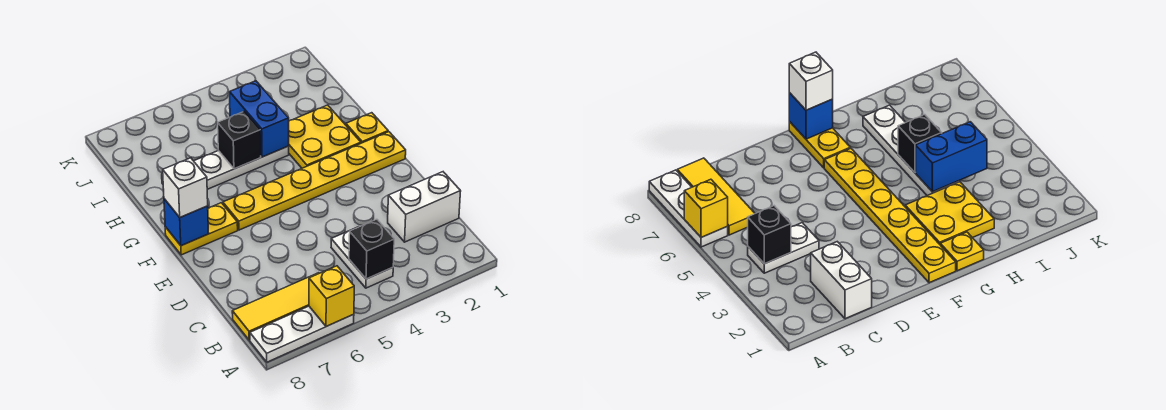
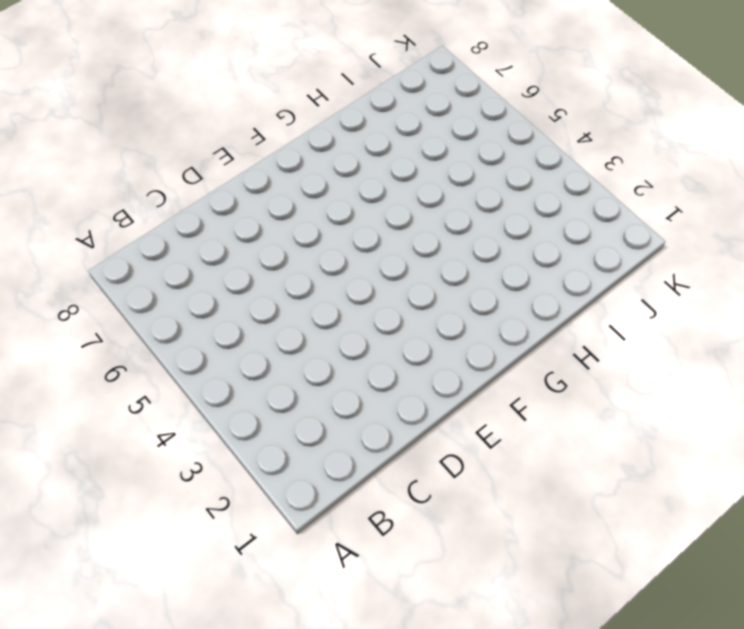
none -> white plate A6:A8 level 1
none -> white plate B4:C4 level 1
none -> yellow tile B6:B8 level 1

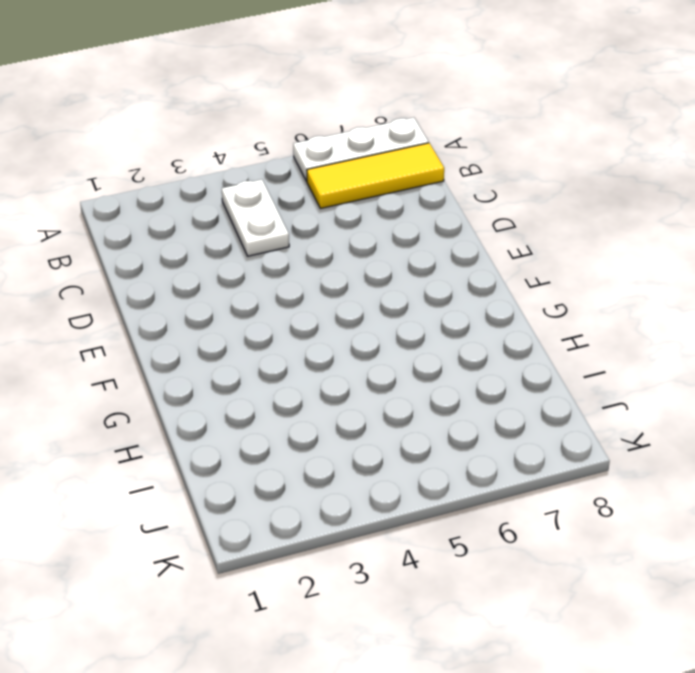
none -> white brick C1:C2 level 1
none -> yellow plate F1:F6 level 1
none -> yellow plate F7:F8 level 1

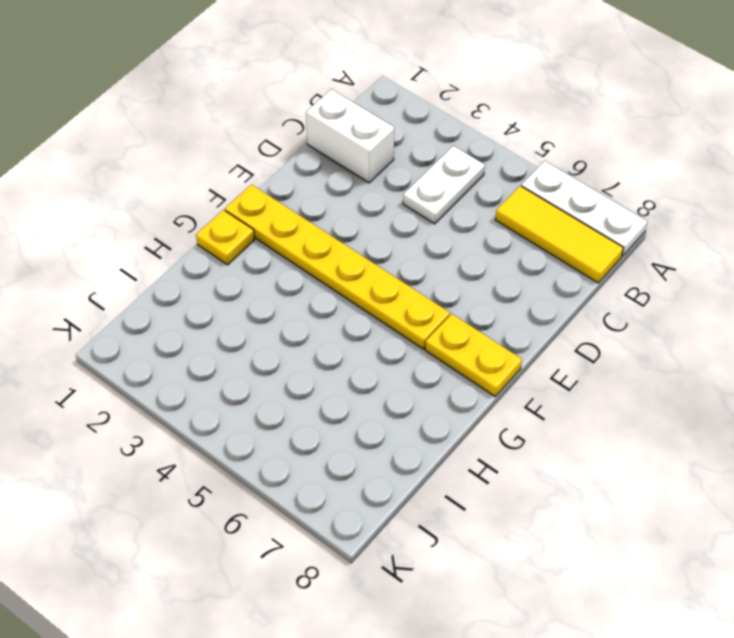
none -> yellow plate G2:H3 level 1
none -> white plate H4:H7 level 1
none -> yellow brick A6 level 2

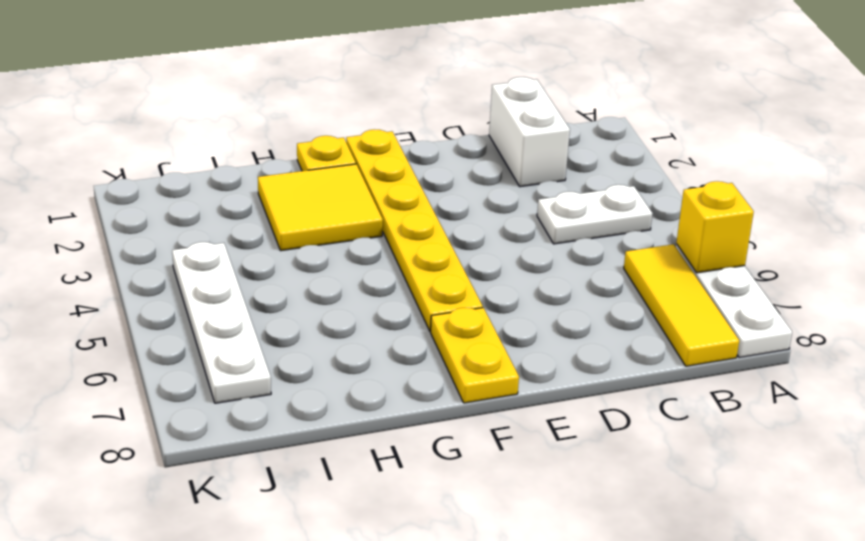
yellow tile G2:H3 level 1 -> yellow plate G2:H3 level 1
white plate J4:J7 level 1 -> white plate H4:H7 level 1
none -> black brick B4 level 2
none -> blue brick F8 level 2
none -> blue brick H4:I4 level 2

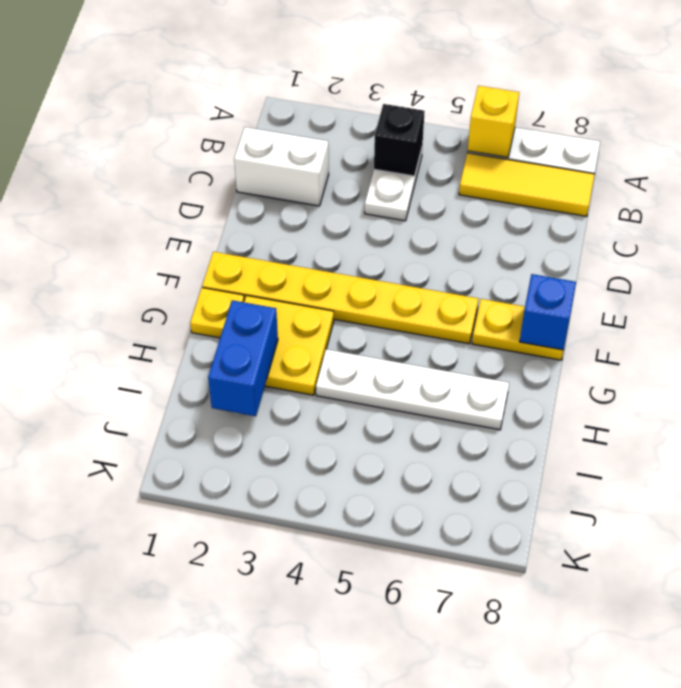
blue brick H2:I2 level 2 -> blue brick H4:I4 level 2
none -> black brick H5 level 2
none -> white brick F8 level 3

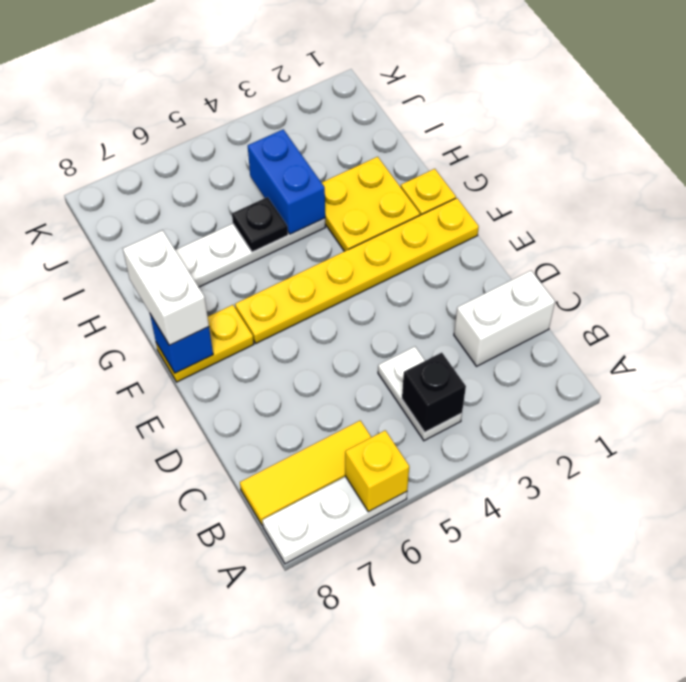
white brick F8:G8 level 3 -> white brick F8 level 3
black plate H5 level 2 -> black brick H5 level 2

